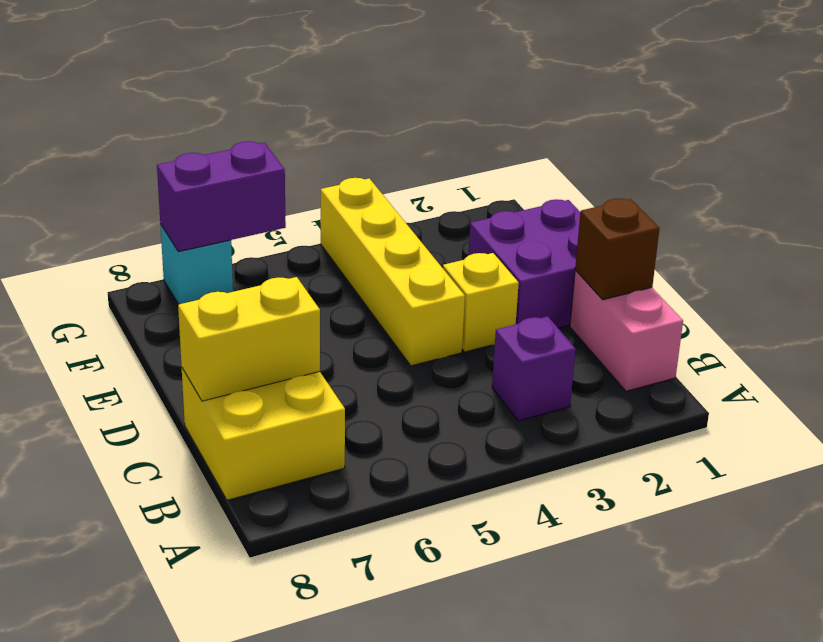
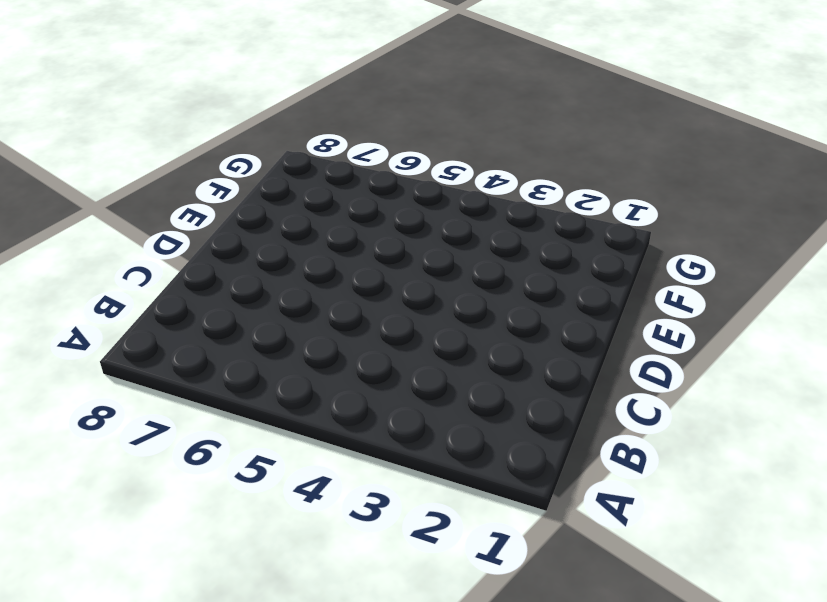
none -> pink brick B1:C1 level 1
none -> purple brick B3 level 1

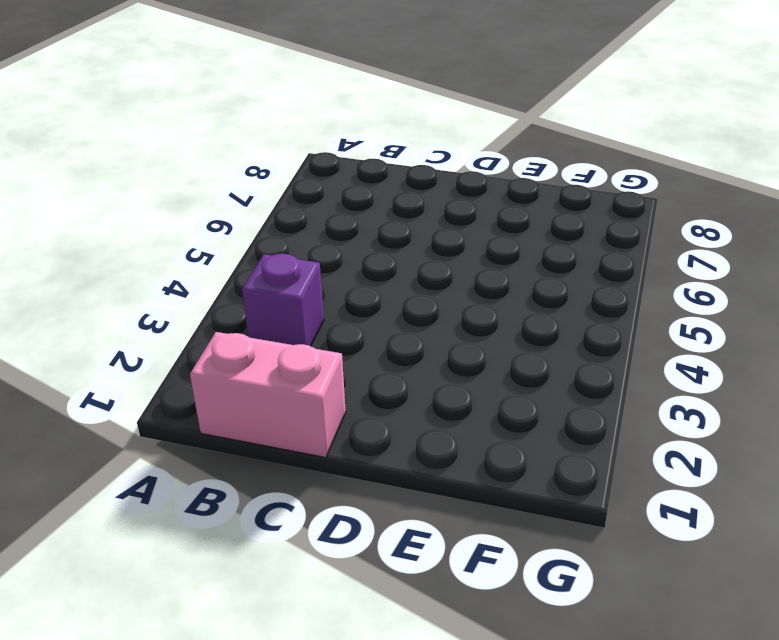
none -> yellow brick B7:C8 level 1
none -> purple brick D1:E2 level 1

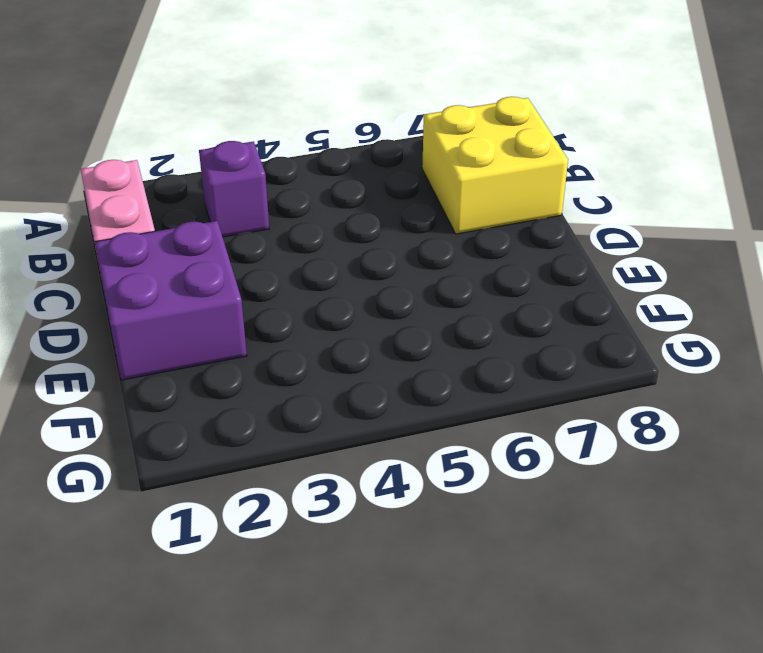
none -> yellow brick D3 level 1
none -> yellow brick D4:G4 level 1

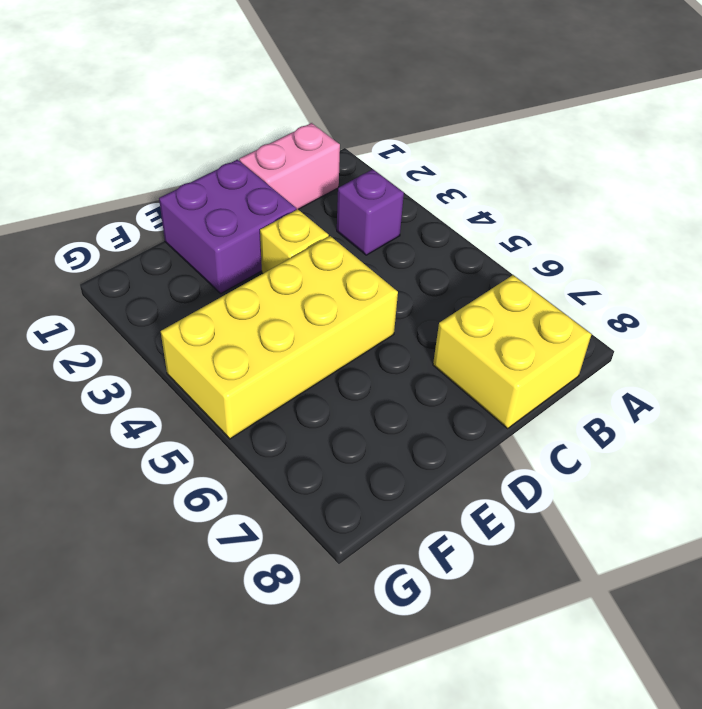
yellow brick D4:G5 level 1 -> yellow brick D4:G4 level 1
none -> cyan brick G7 level 1
none -> brown brick C1 level 2

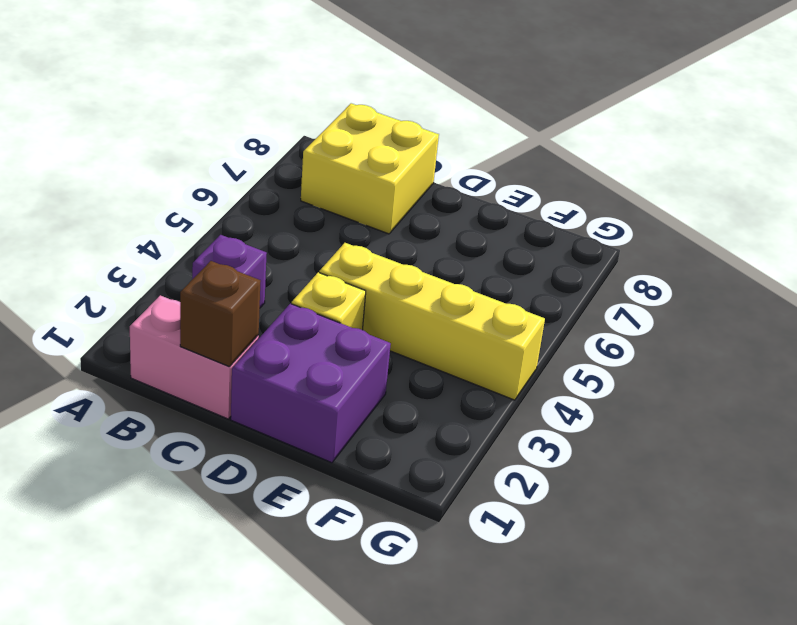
none -> cyan brick G7 level 1
none -> yellow brick C7:C8 level 2

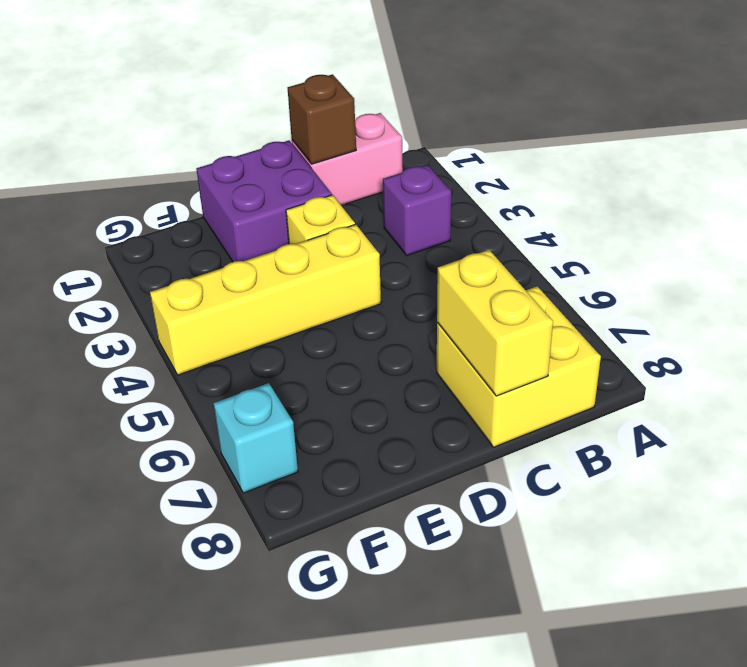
none -> purple brick G6:G7 level 2

